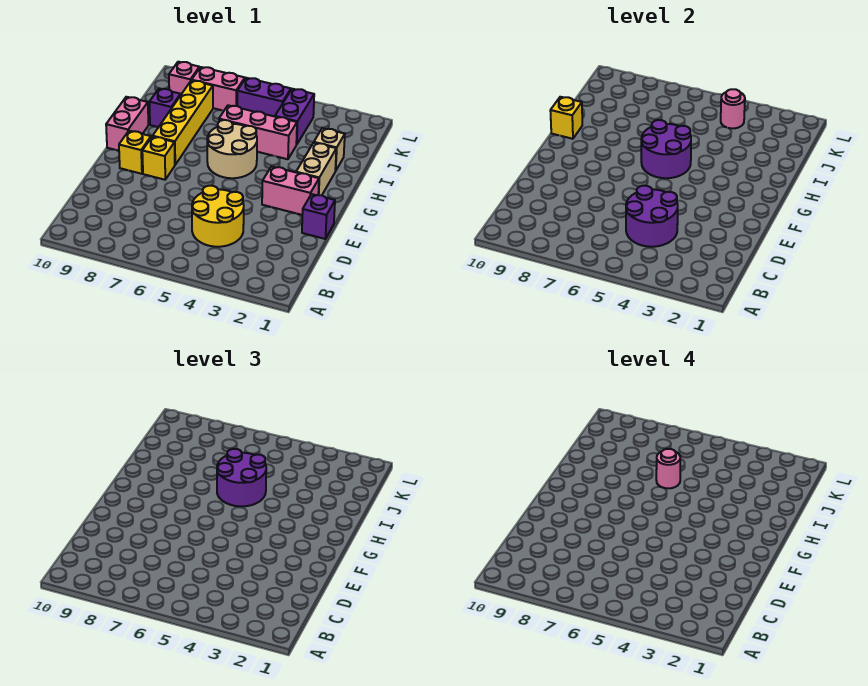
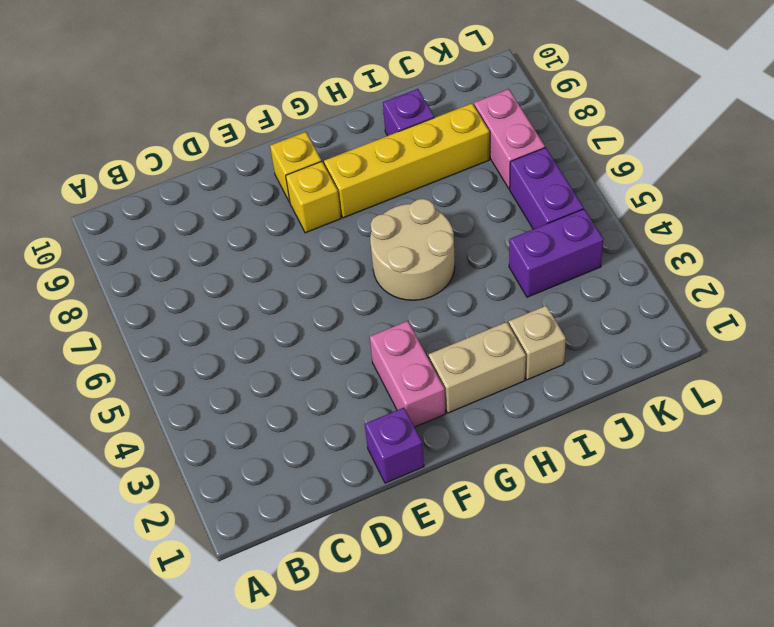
none -> yellow round brick C4:D5 level 1
none -> pink brick G10:H10 level 1
none -> pink brick I4:I6 level 1

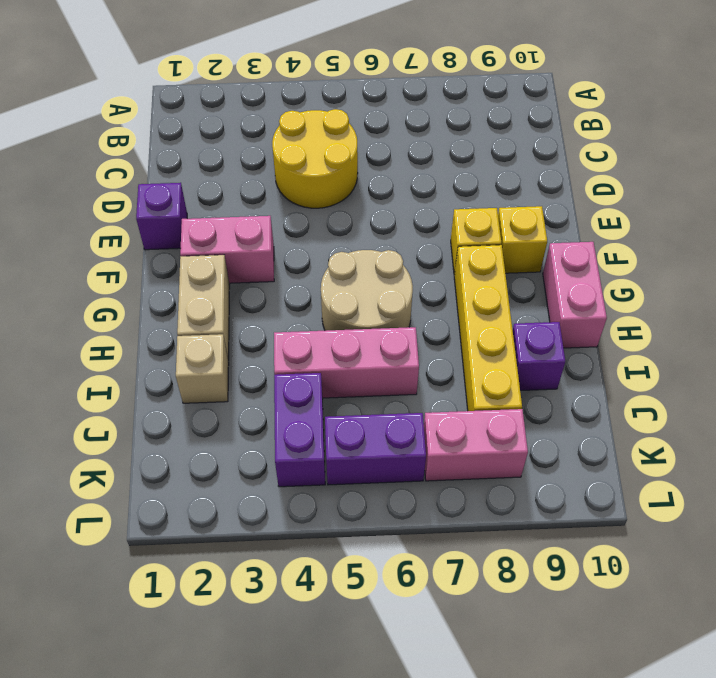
none -> pink brick K9 level 1
none -> purple round brick C4:D5 level 2
none -> purple round brick G5:H6 level 2

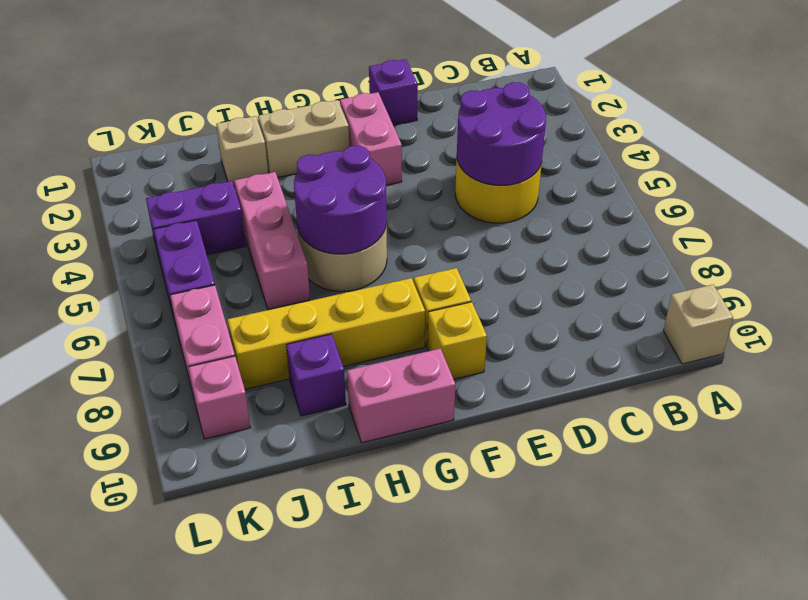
tan brick A10 level 1 -> none
none -> yellow brick H10 level 2
none -> pink round brick K4 level 2
none -> purple round brick H5:I6 level 3

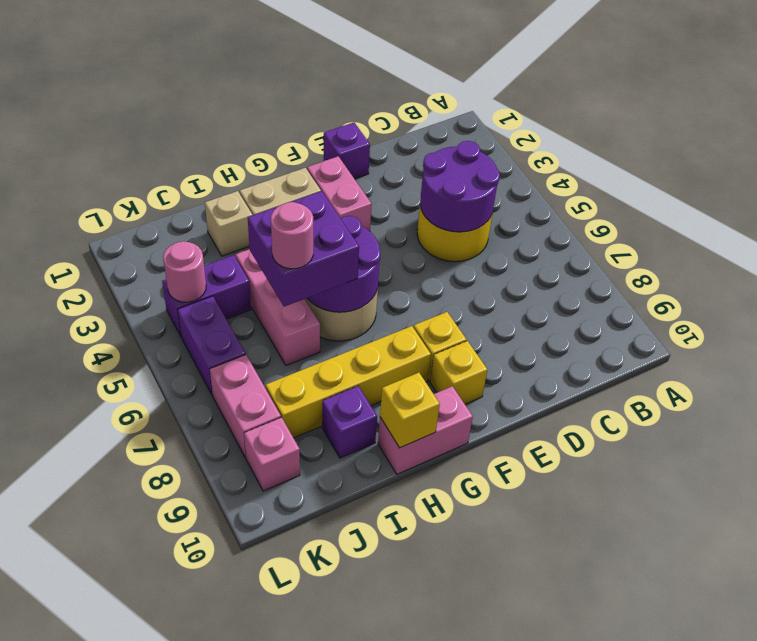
purple brick H5:I6 level 3 -> purple round brick H5:I6 level 3

